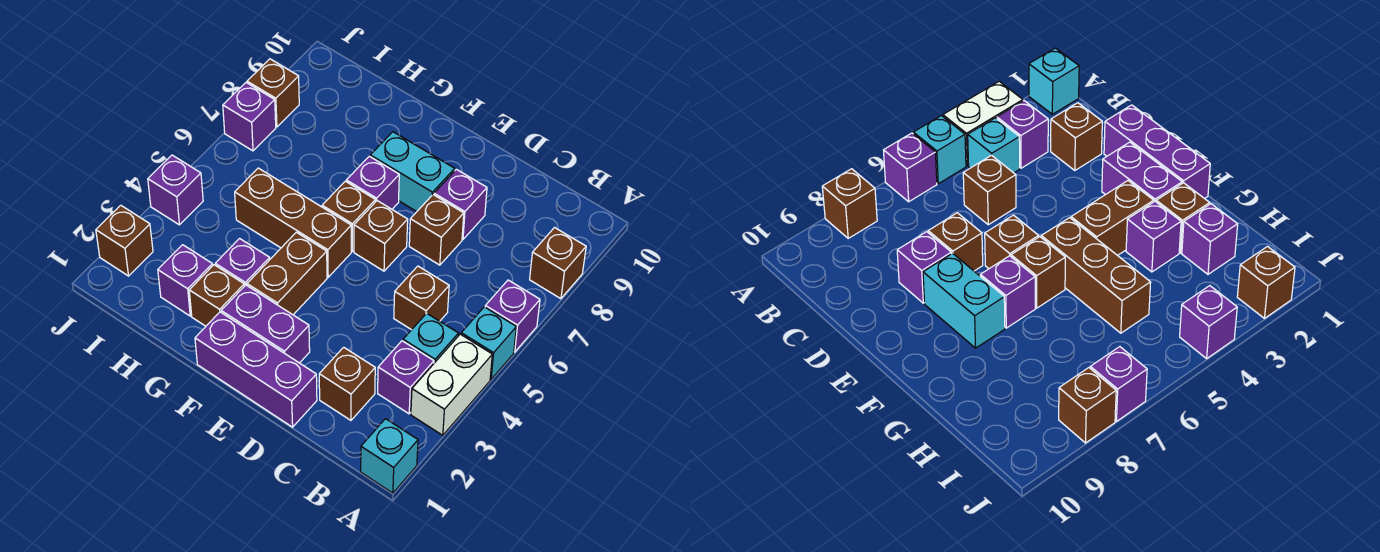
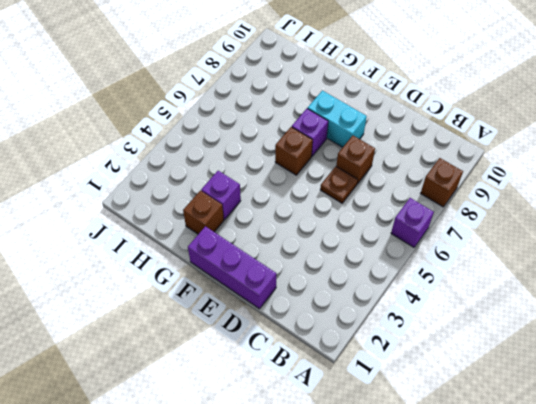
brown plate D6 level 1 -> none
none -> cyan brick A1 level 1
none -> white brick A3:A4 level 1
none -> cyan brick A5 level 1

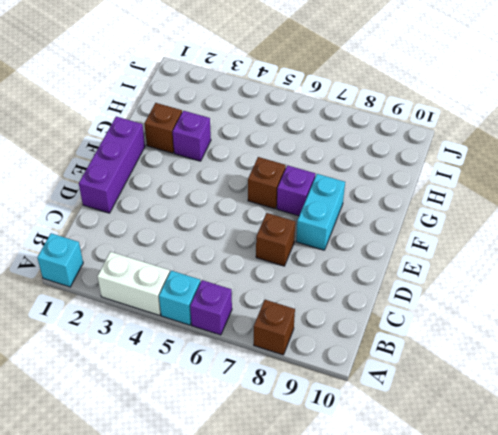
none -> purple brick B3 level 1
none -> cyan brick B4 level 1
none -> brown brick C2 level 1

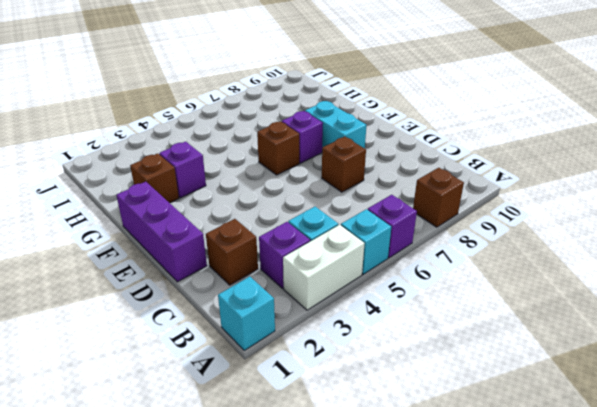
none -> brown brick C5 level 1
none -> purple brick D8 level 1
none -> purple brick E2:F2 level 1

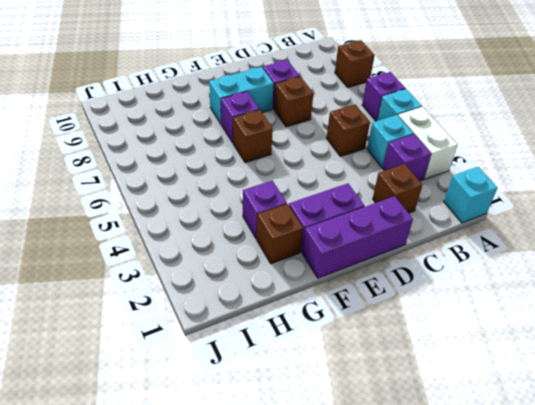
none -> brown brick E6 level 1
none -> brown brick F3:F4 level 1
none -> brown brick F5:H5 level 1

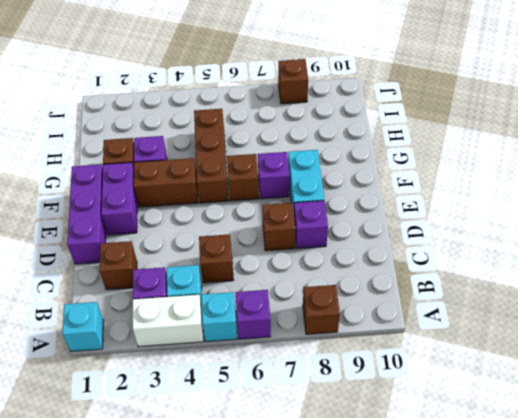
none -> brown brick E6 level 1
none -> purple brick H2 level 1
none -> brown brick J2 level 1

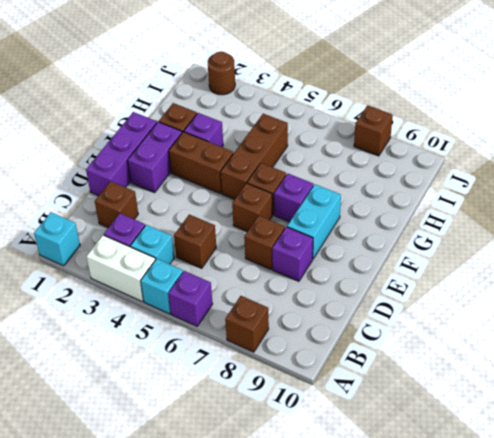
brown round brick J2 level 1 -> brown brick J2 level 1
none -> purple brick H2 level 1
none -> purple brick J4 level 1
none -> purple brick J7 level 1

